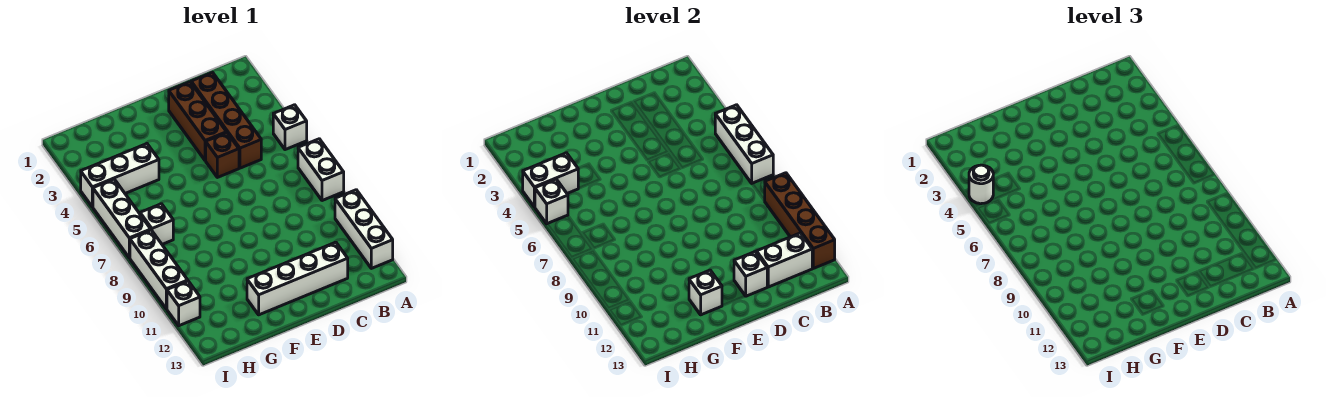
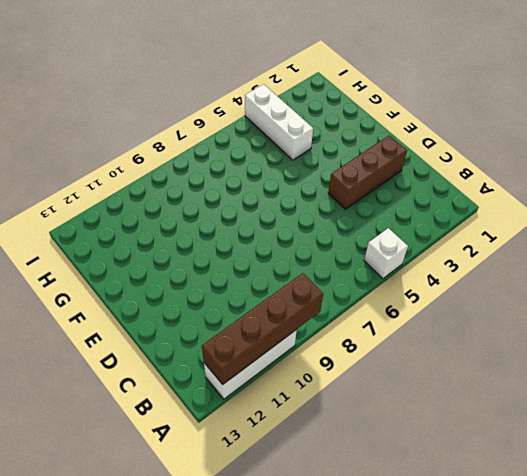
none -> white brick A7:A8 level 1
none -> brown brick C2:C5 level 1
none -> white brick C12:F12 level 1

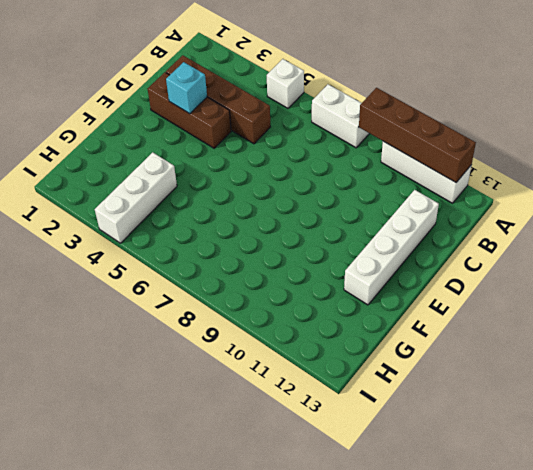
cyan brick D3 level 2 -> none
none -> brown brick D5 level 1
none -> white brick H7 level 1
none -> white brick I5:I7 level 1

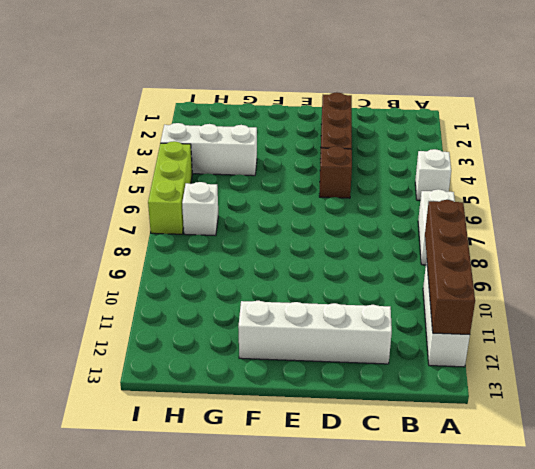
lime brick I5:I7 level 1 -> white brick I5:I7 level 1
none -> brown brick C2:C5 level 1
none -> white brick I8:I10 level 1
none -> white brick I11 level 1

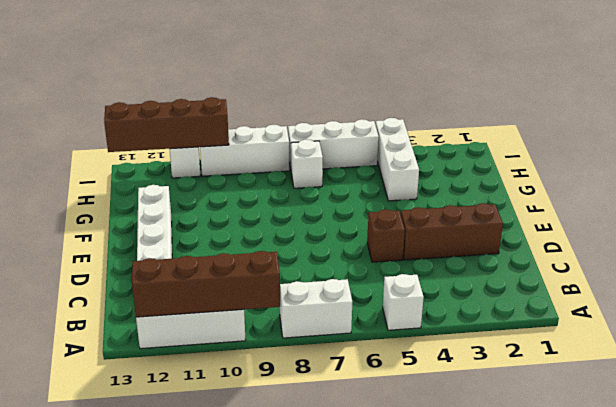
brown brick I10:I13 level 2 -> brown brick C2:C5 level 1
none -> white brick A5:A7 level 2
none -> white brick B12:C12 level 2
none -> white brick D12 level 2

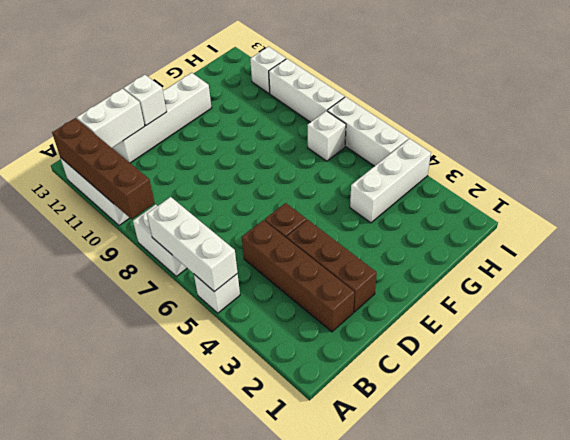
none -> white brick F12 level 2
none -> white brick H4:I4 level 2
none -> white brick I5 level 2

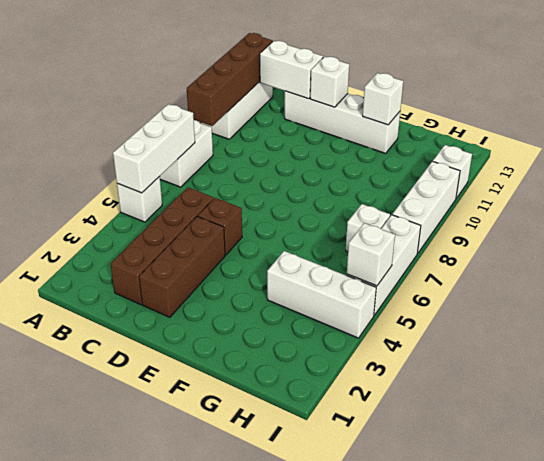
none -> white brick H4:I4 level 2
none -> white round brick I4 level 3

